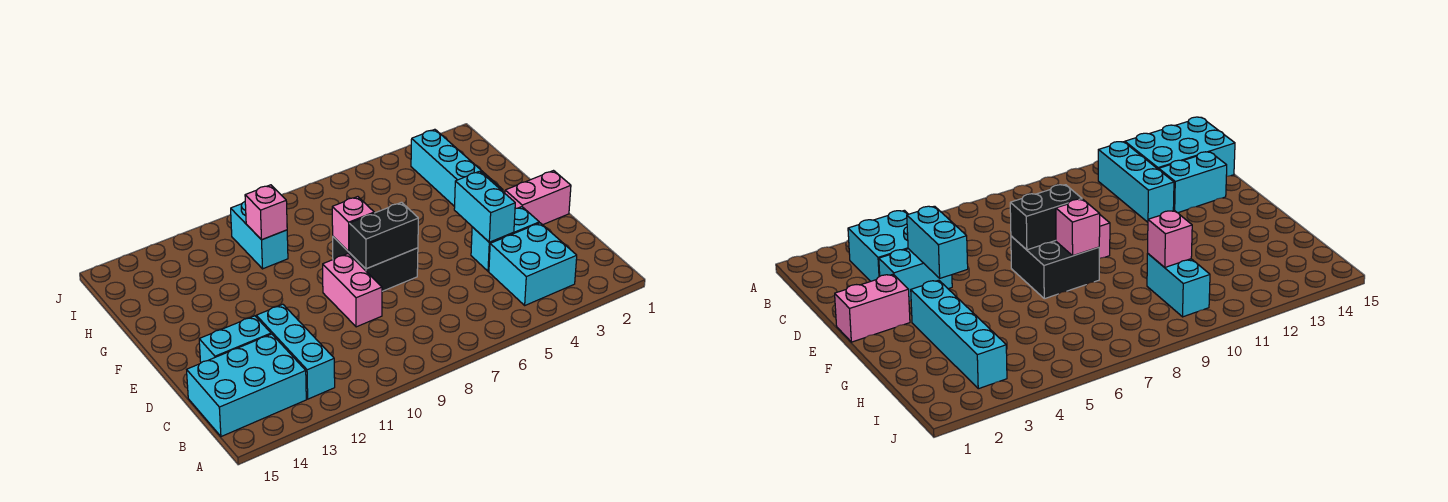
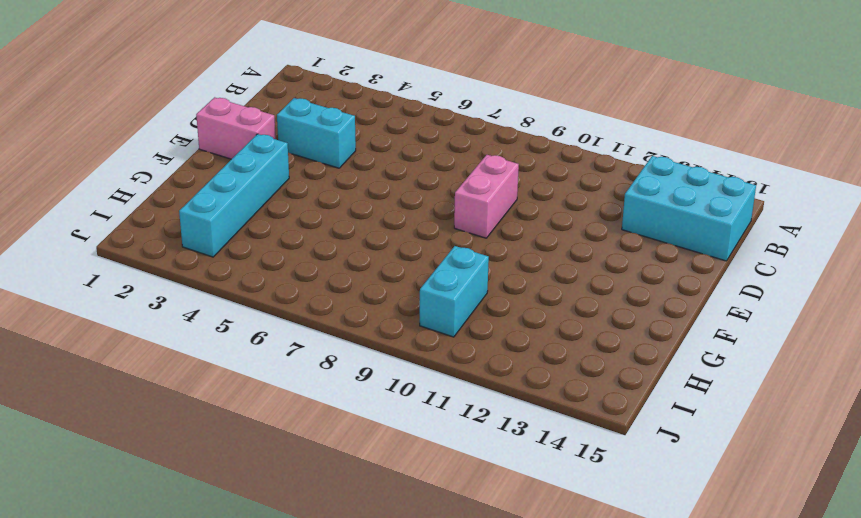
none -> cyan brick B3:C4 level 1
none -> cyan brick B12:D12 level 1
none -> cyan brick D13:D14 level 1

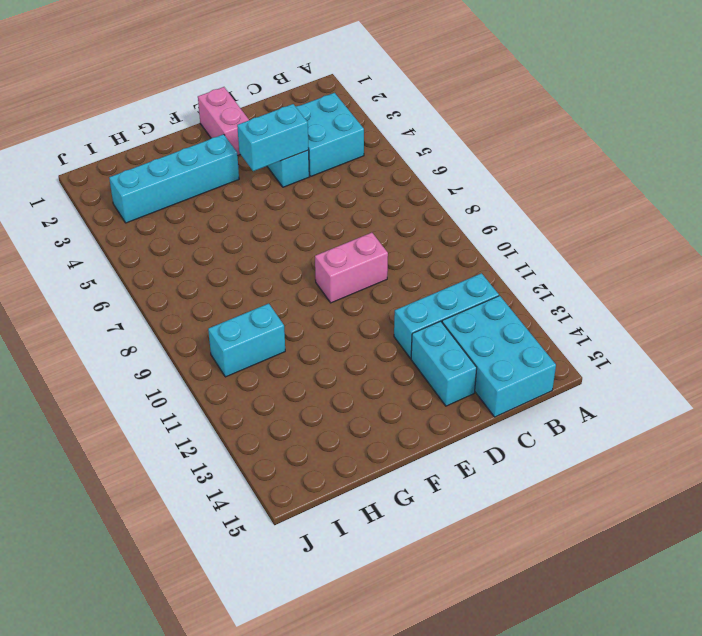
none -> black brick E7:F8 level 1
none -> black brick E7:E8 level 2
none -> pink brick F8 level 2

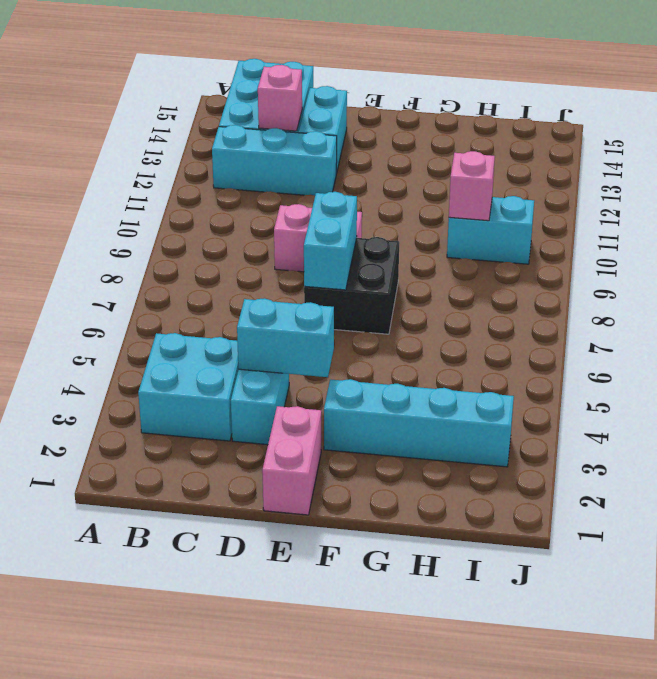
pink brick C13 level 2 -> pink brick F8 level 2
cyan brick E7:E8 level 2 -> black brick E7:E8 level 2

